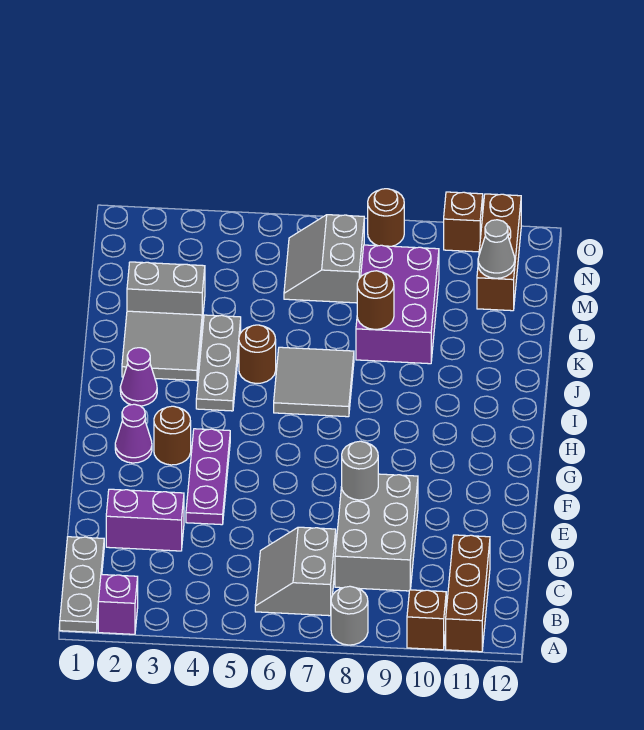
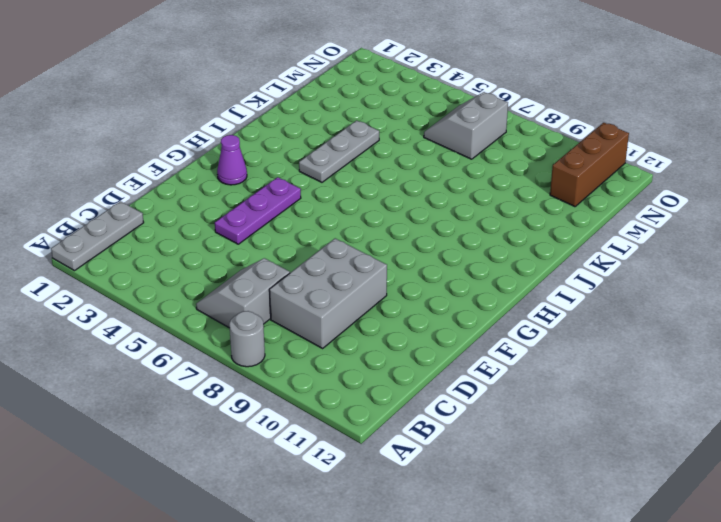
none -> purple brick A2 level 1
none -> brown brick A10 level 1
none -> brown brick A11:C11 level 1

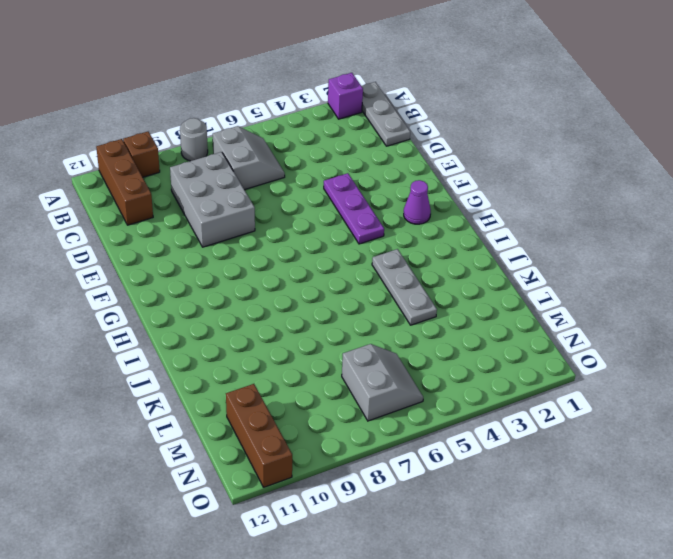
none -> purple brick D2:D3 level 1
none -> brown round brick G3 level 1
none -> purple cone I2 level 1

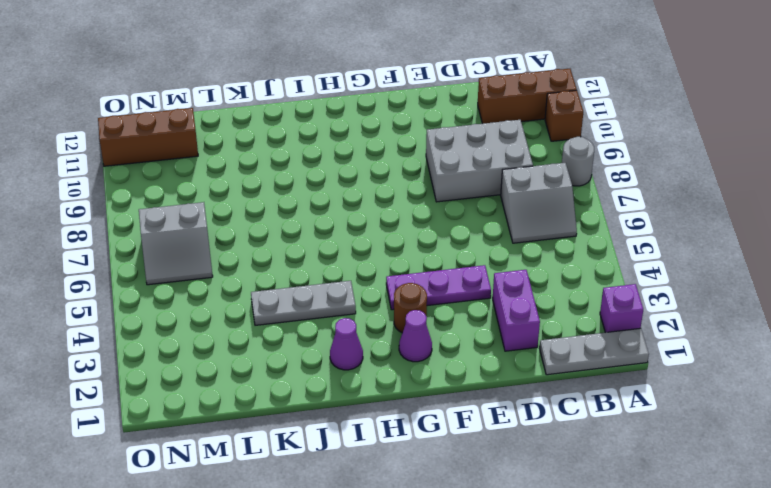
none -> grey tile I6:J7 level 1
none -> grey tile J2:K3 level 1
none -> brown round brick J5 level 1

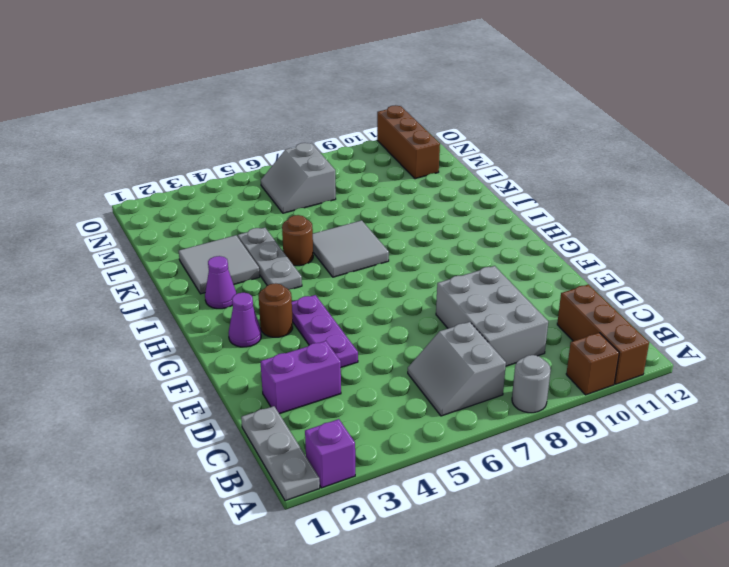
none -> purple brick K8:M9 level 1
none -> grey brick L2:L3 level 1
none -> brown round brick O8 level 1

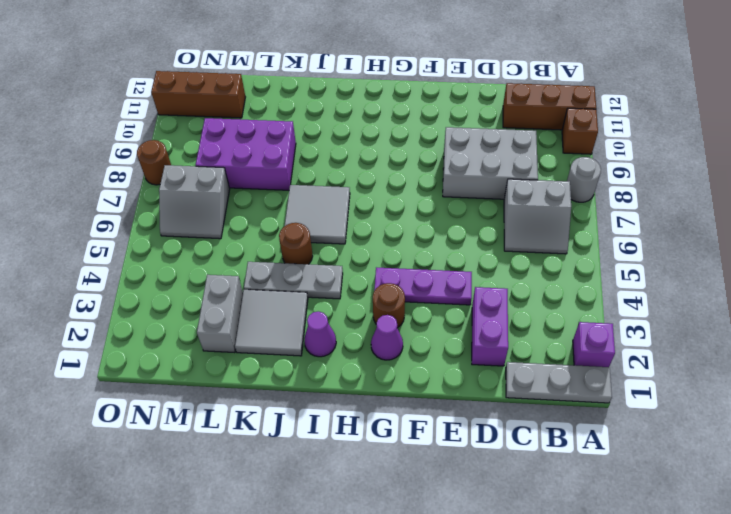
none -> brown brick O10 level 1
none -> grey round brick E8 level 2
none -> brown round brick K8 level 2

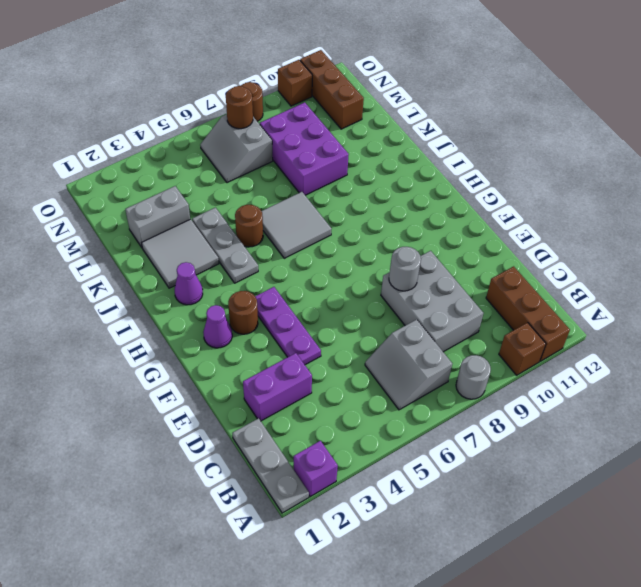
brown round brick N7 level 2 -> brown round brick K8 level 2
none -> grey cone M11 level 2

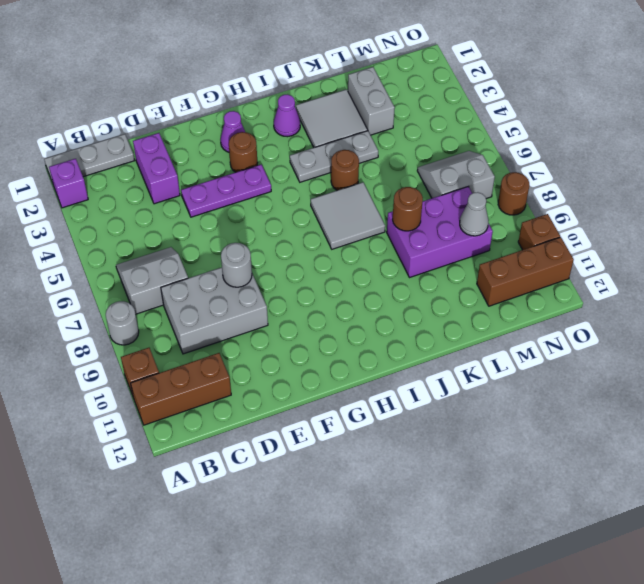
grey cone M9 level 2 -> grey cone M11 level 2

